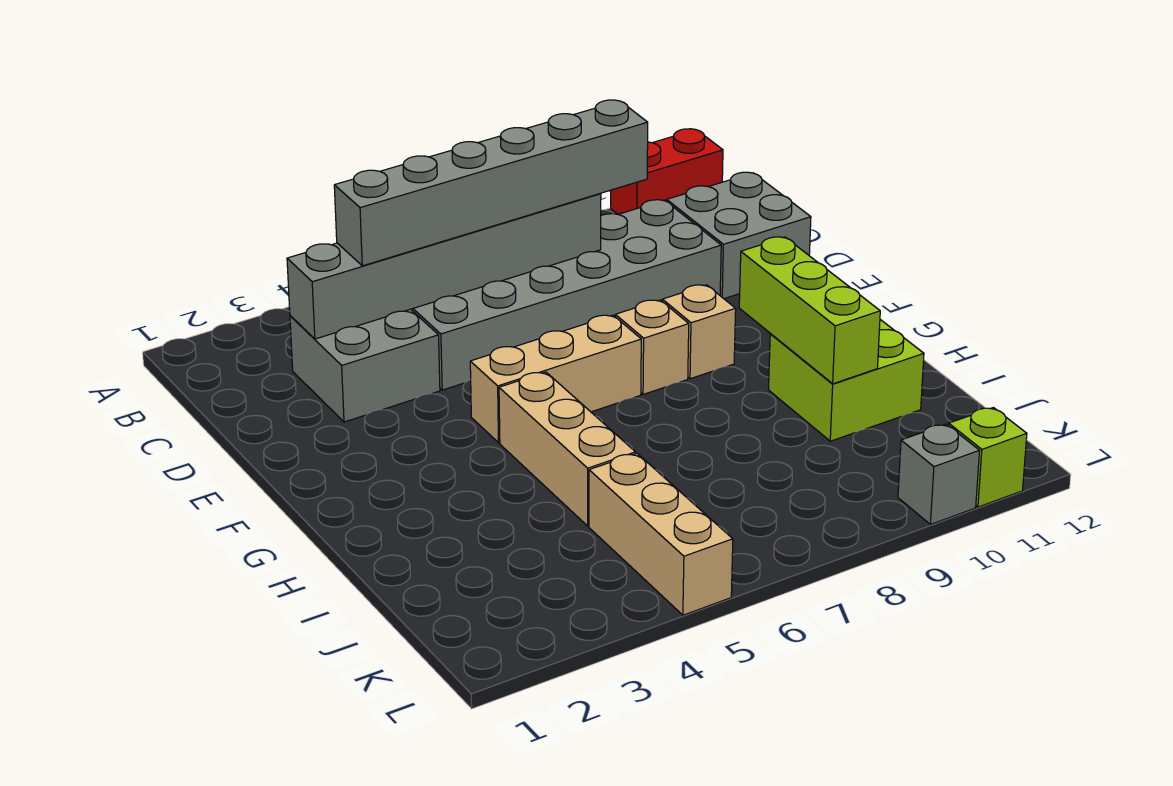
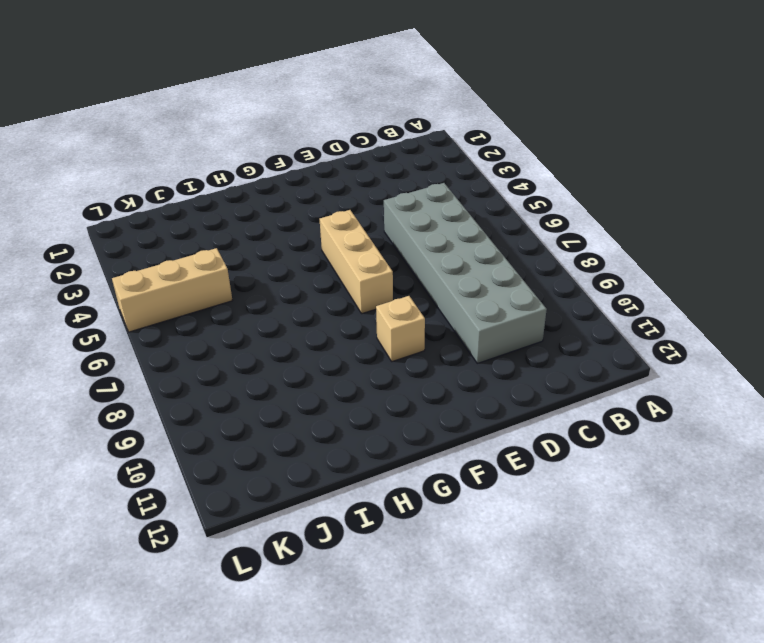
none -> red brick A11:A12 level 1
none -> grey brick C3:D4 level 1
none -> grey brick C11:D12 level 1

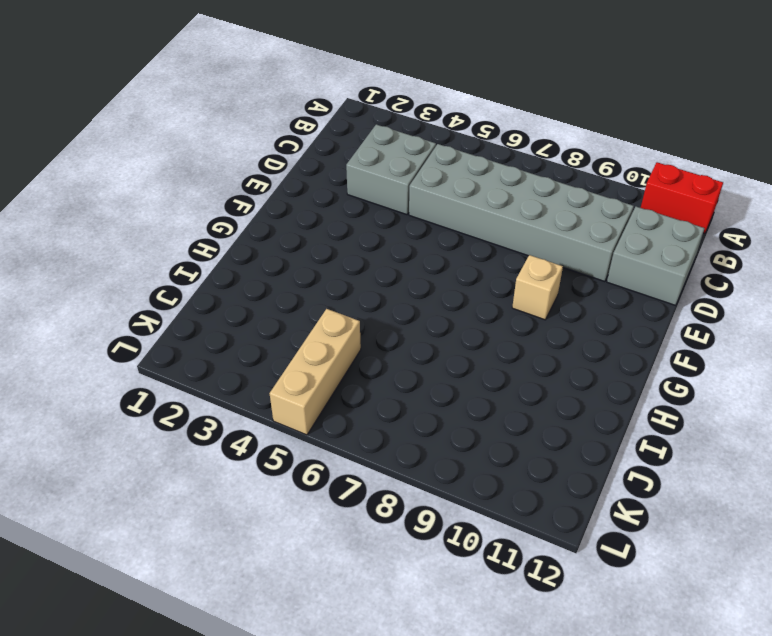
none -> tan brick F5:F7 level 1
none -> tan brick F8 level 1
none -> tan brick G5:I5 level 1

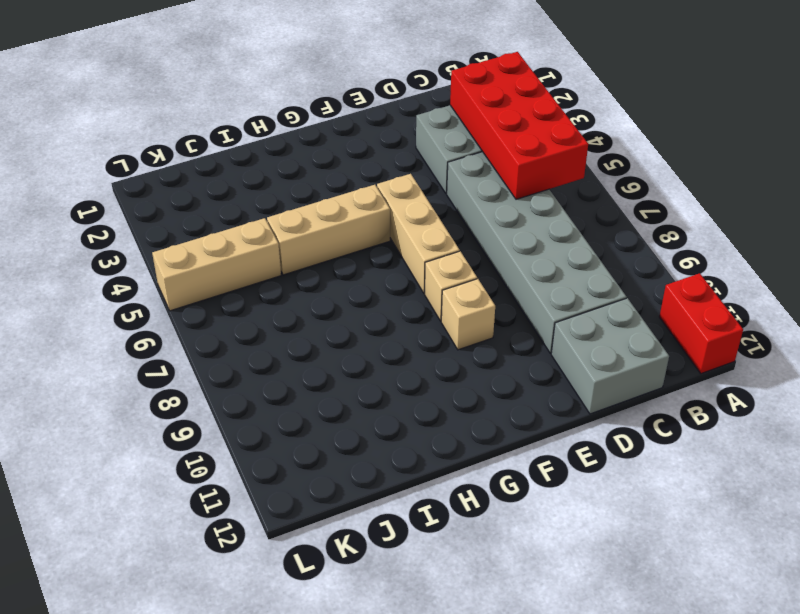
red brick B3:C6 level 2 -> grey brick C3:C8 level 2
none -> lime brick H10:I11 level 1
none -> grey brick L10 level 1
none -> lime brick L11 level 1

